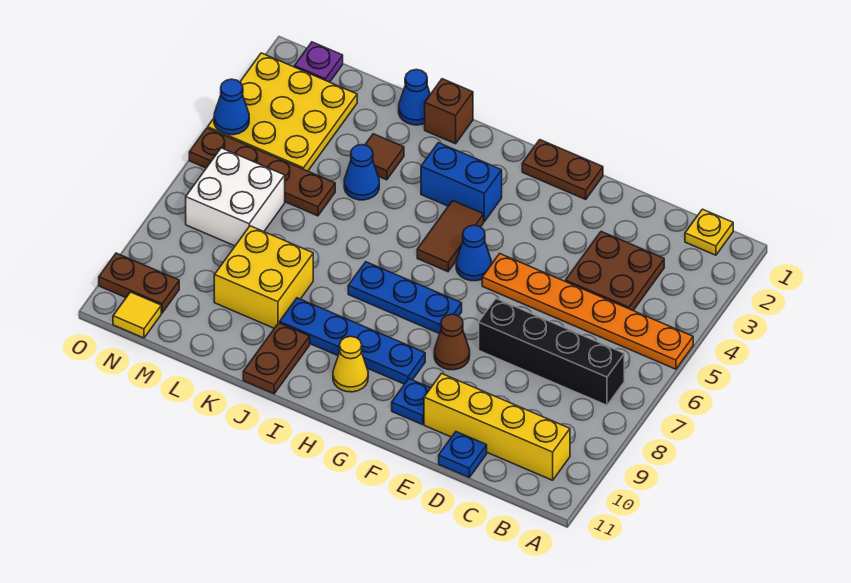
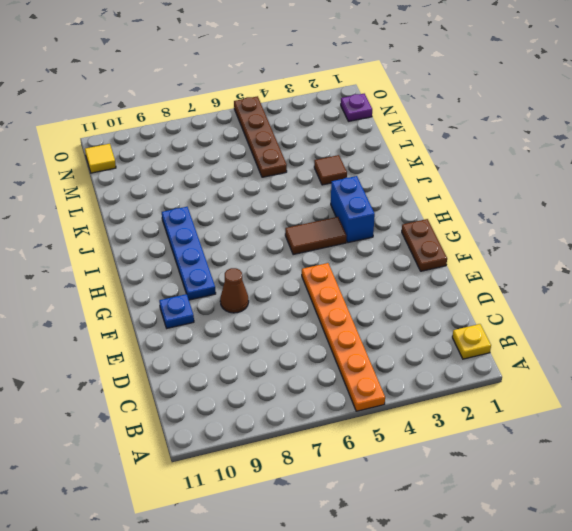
none -> black brick B7:E7 level 1
none -> yellow brick B10:E10 level 1
none -> brown plate C3:D4 level 1

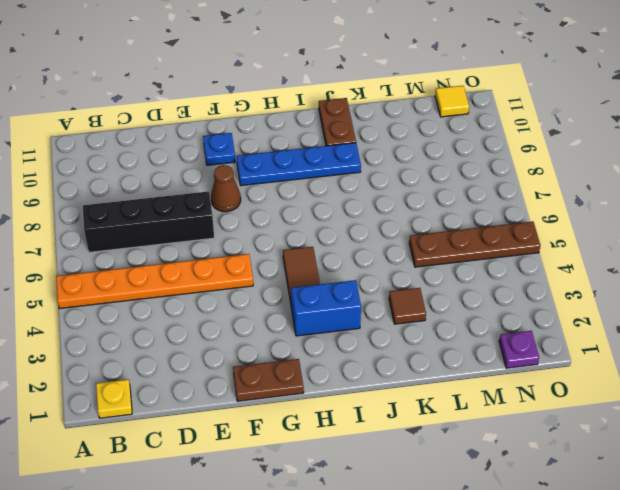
none -> yellow brick B10:E10 level 1
none -> brown plate C3:D4 level 1
none -> blue plate D11 level 1

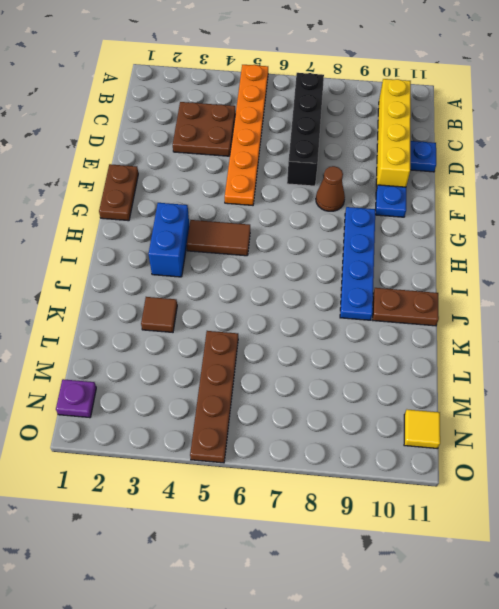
none -> yellow plate B1 level 1
none -> blue cone G5 level 1
none -> blue plate G7:I7 level 1

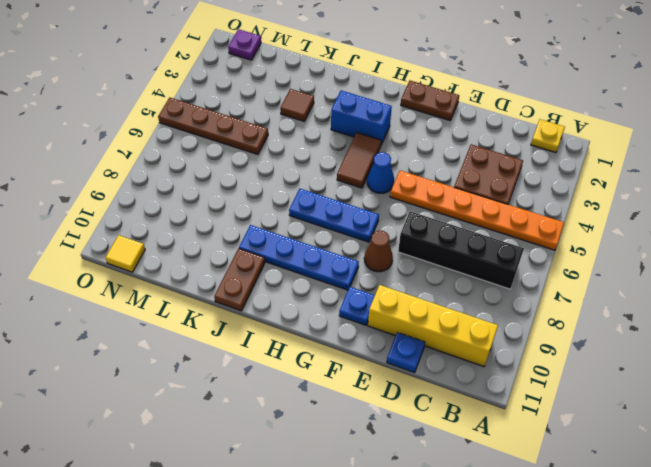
none -> yellow cone H10 level 1
none -> brown brick J1 level 1
none -> blue cone K1 level 1

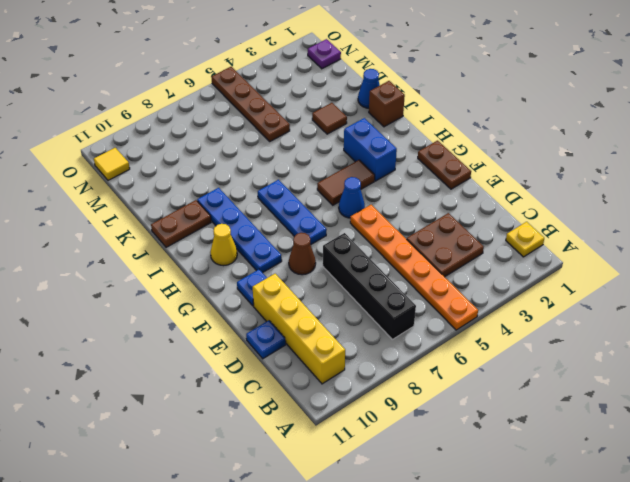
none -> blue cone K4 level 1
none -> yellow brick K8:L9 level 1
none -> yellow plate M2:O4 level 1

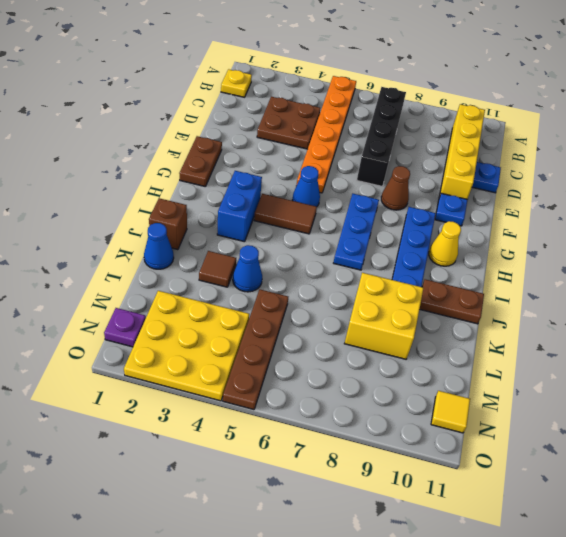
none -> white brick M6:N7 level 1
none -> brown plate N10:O10 level 1
none -> blue cone O4 level 2

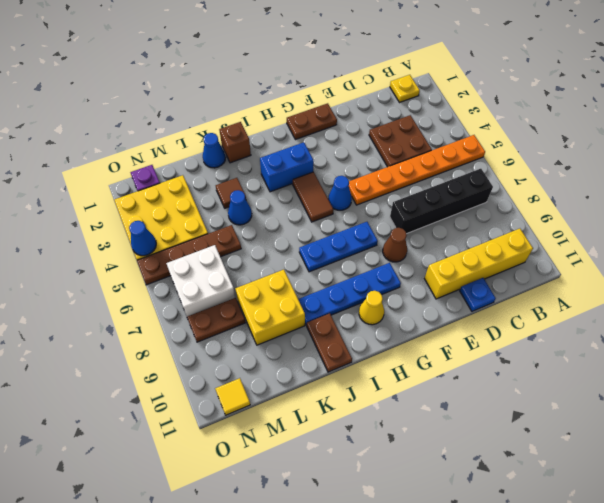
brown plate M8:N8 level 1 -> brown plate N10:O10 level 1
none -> blue plate F10 level 1

